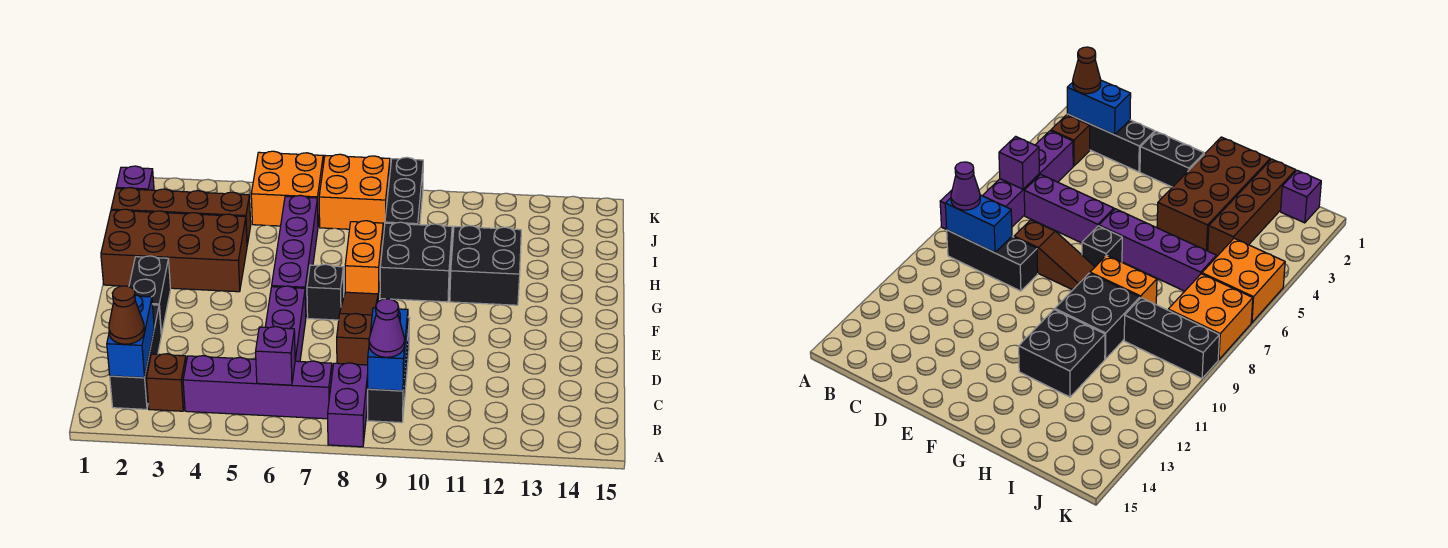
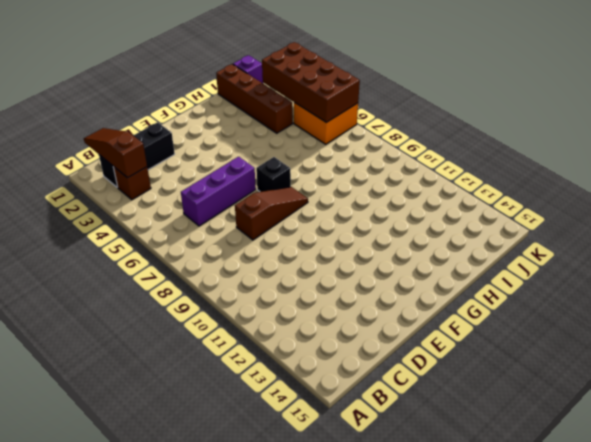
brown slope B1:B3 level 2 top 3 -> blue brick B2:C2 level 2
brown brick J3:K6 level 2 -> brown brick G1:H4 level 1
none -> purple brick A8:B8 level 1
none -> purple brick B4:B7 level 1
none -> black brick B9:D9 level 1

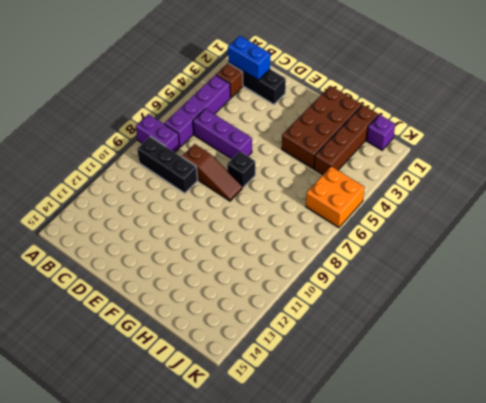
none -> black brick E2:F2 level 1
none -> purple brick F6:I6 level 1
none -> orange brick G8:H8 level 1

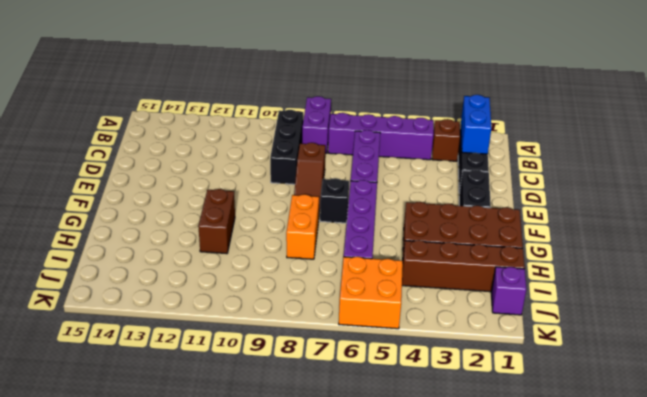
brown brick G11:H11 level 1 -> black brick G11:H12 level 1
none -> black brick G9:H10 level 1
none -> black brick I9:K9 level 1
none -> orange brick J7:K8 level 1

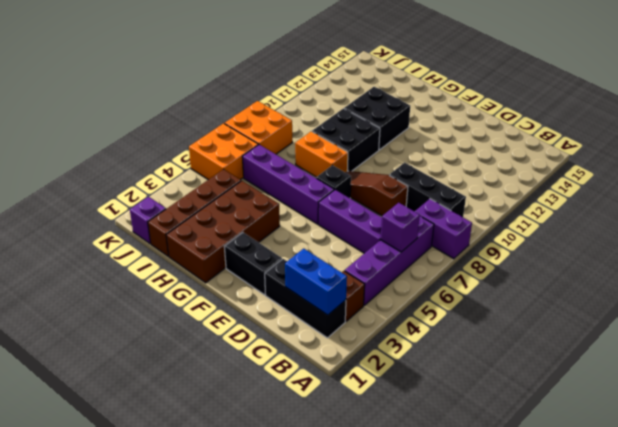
none -> black brick I9:K9 level 1
none -> blue brick B9:C9 level 2
none -> brown cone B2 level 3

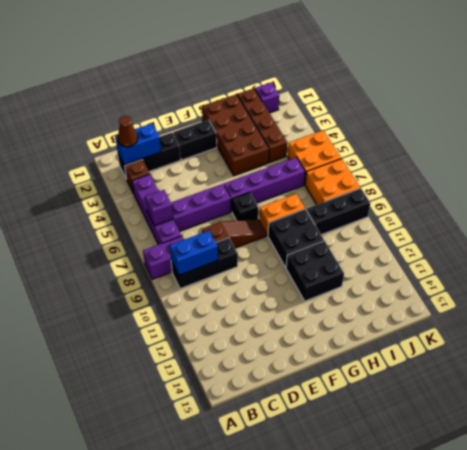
none -> purple cone B9 level 3

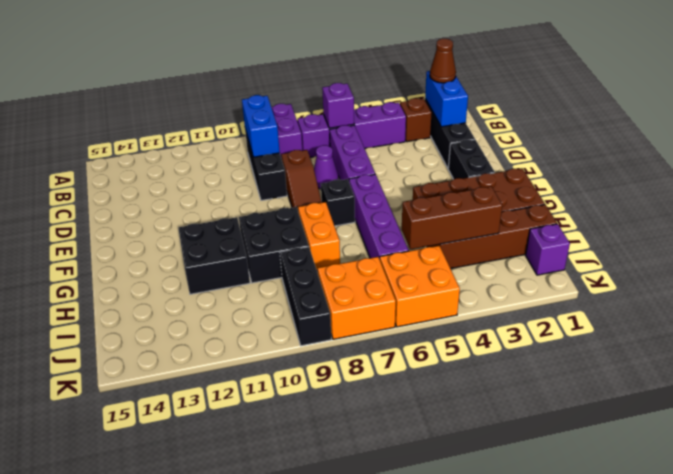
purple cone D7 level 1 -> purple cone B9 level 3
brown brick I3:I5 level 2 -> none

